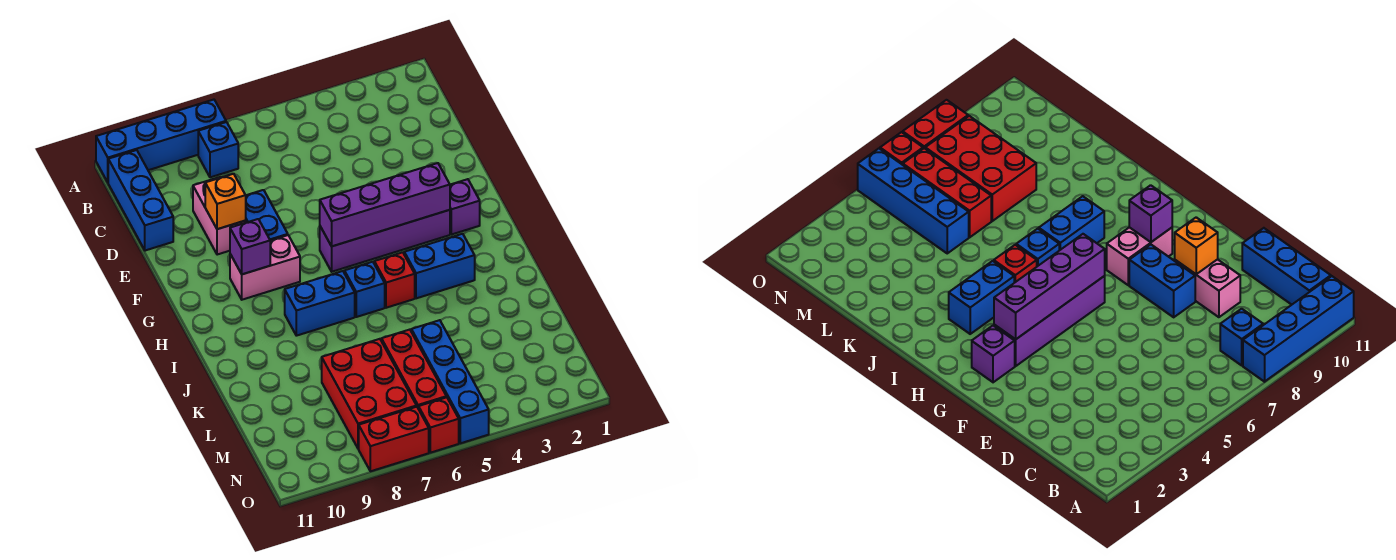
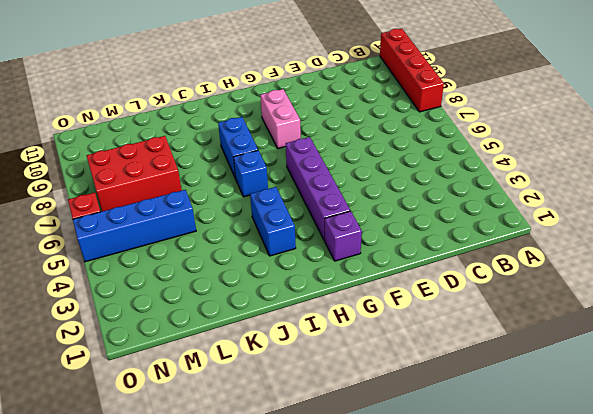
red brick A8:A11 level 1 -> blue brick A8:A11 level 1
none -> blue brick B8 level 1
none -> blue brick B11:D11 level 1
none -> pink brick D9:E9 level 1

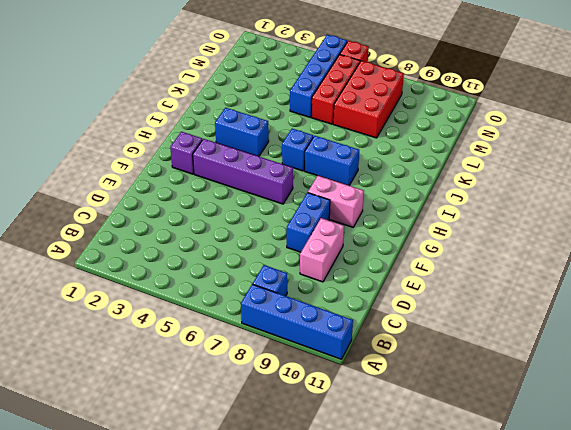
none -> blue brick B11:D11 level 1
none -> red brick I5 level 1
none -> red brick O7:O8 level 1

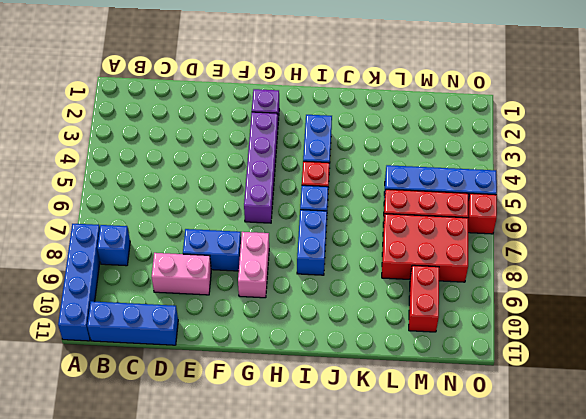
red brick M9:M10 level 1 -> red brick O7:O8 level 1
none -> orange brick E9 level 2
none -> purple brick G3:G6 level 2
none -> purple brick G9 level 2

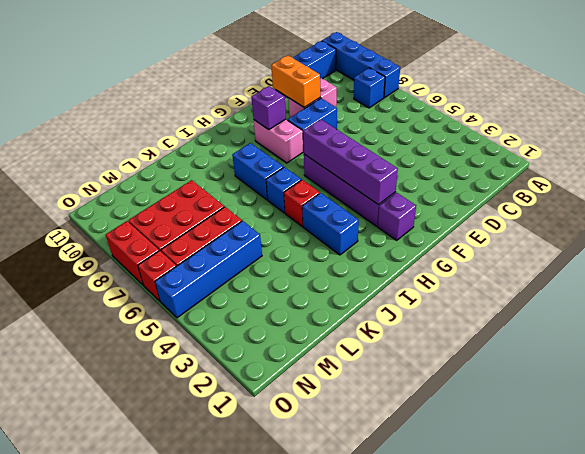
orange brick E9:E10 level 2 -> orange brick E9 level 2

